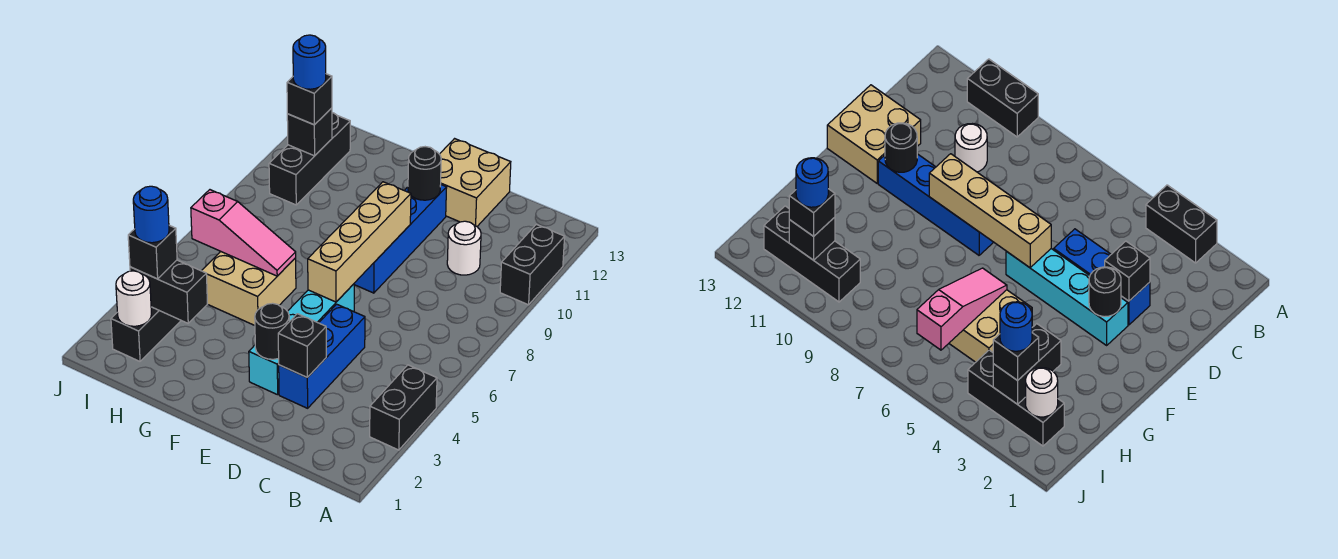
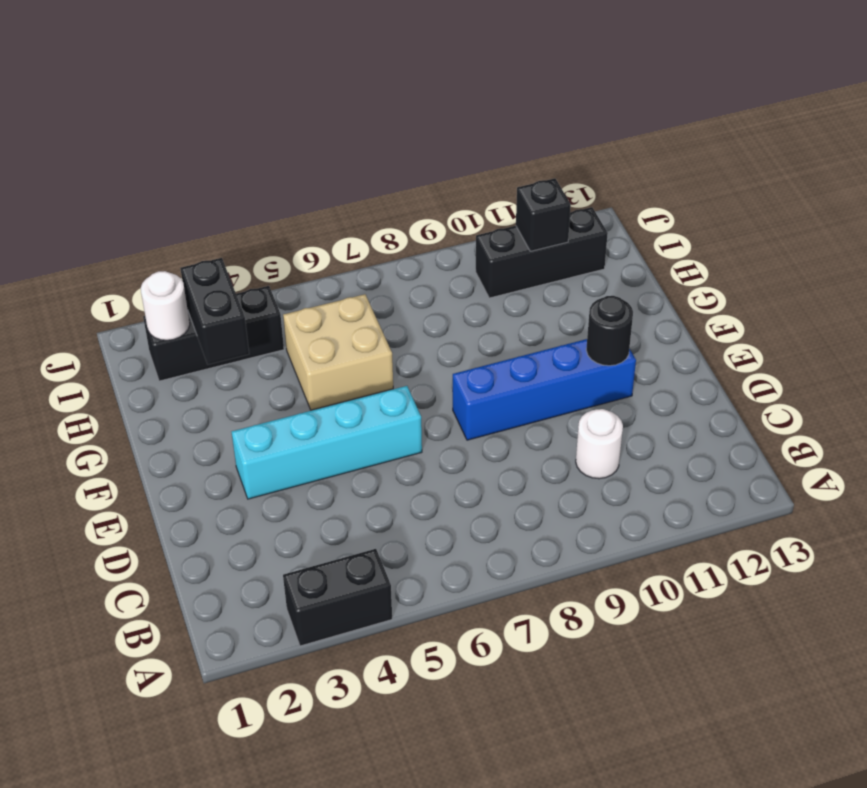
none -> black brick A10:A11 level 1
none -> blue brick D3:D5 level 1
none -> tan brick D12:E13 level 1

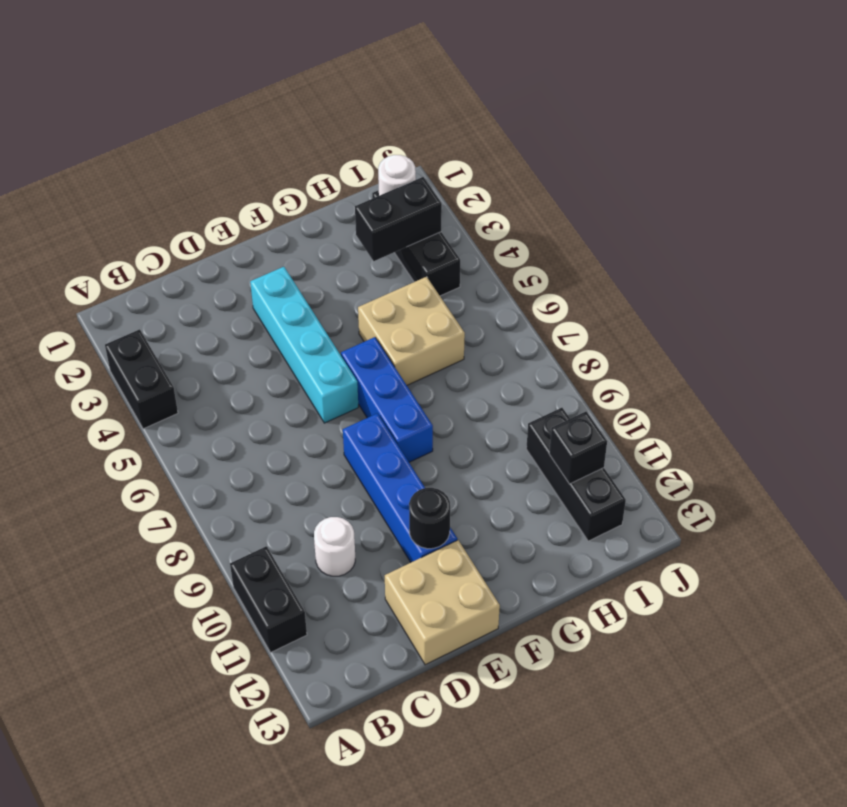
blue brick F6:F8 level 1 -> blue brick D3:D5 level 1
none -> black brick D3 level 2
none -> black round brick E3 level 2
none -> tan brick E6:E9 level 2

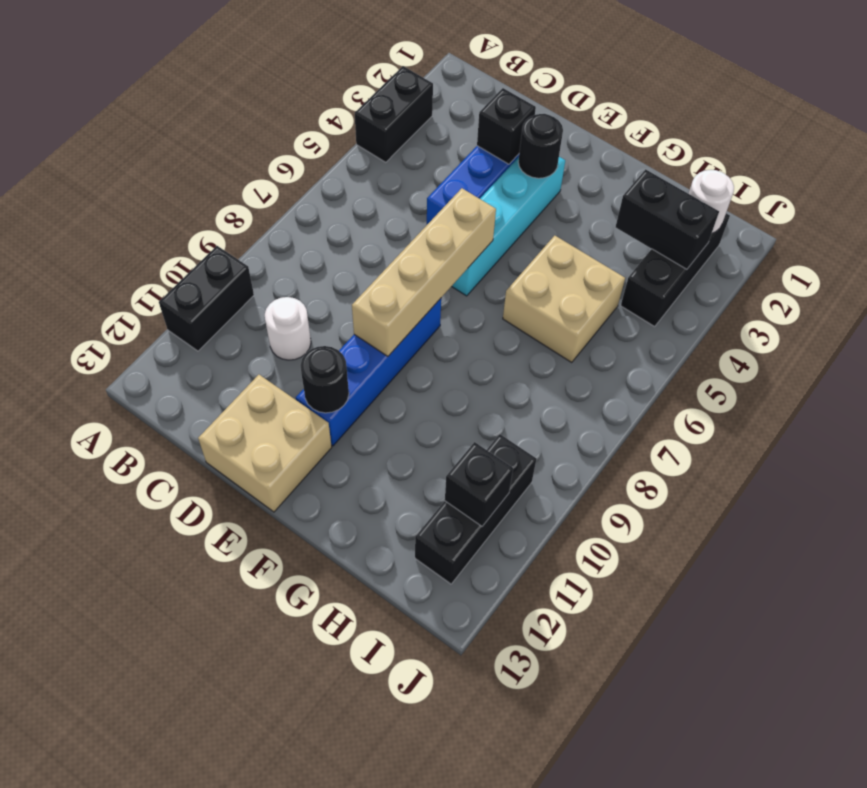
none -> pink slope G6:I6 level 2 top I
none -> black brick I3 level 3
none -> black brick I11 level 3

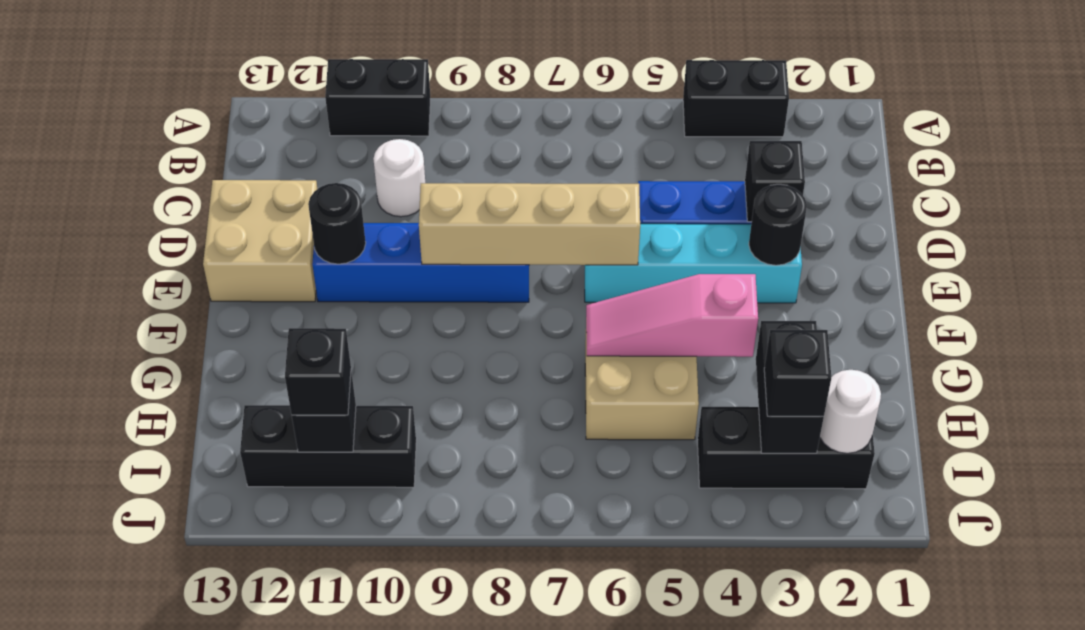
pink slope G4:G6 level 2 top 4 -> pink slope G6:I6 level 2 top I
none -> blue round brick I3 level 4
none -> blue round brick I11 level 4

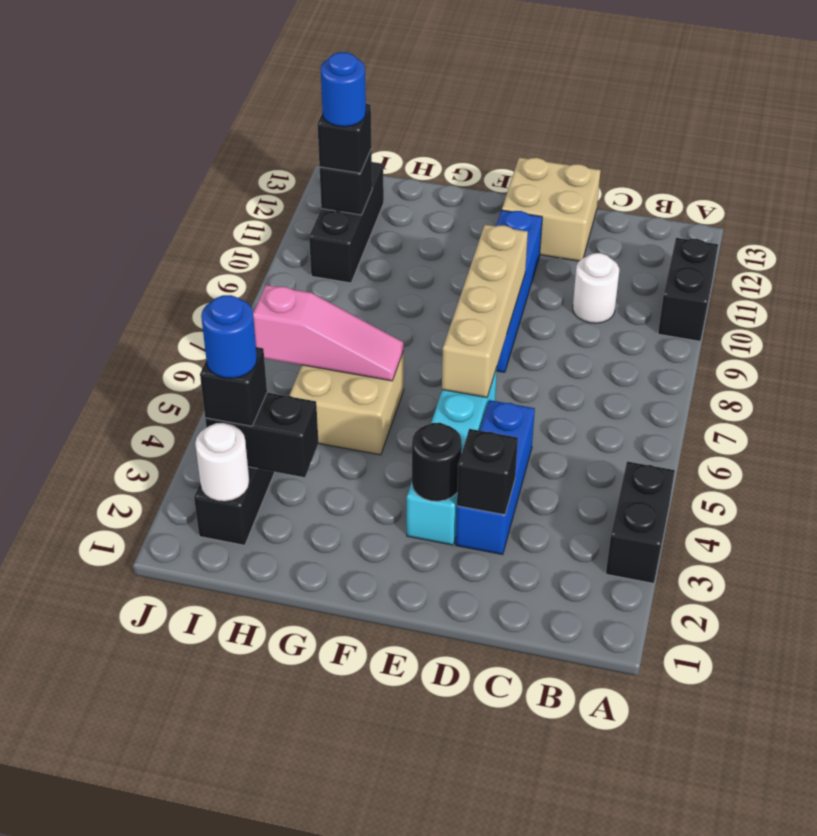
none -> black round brick E11 level 2

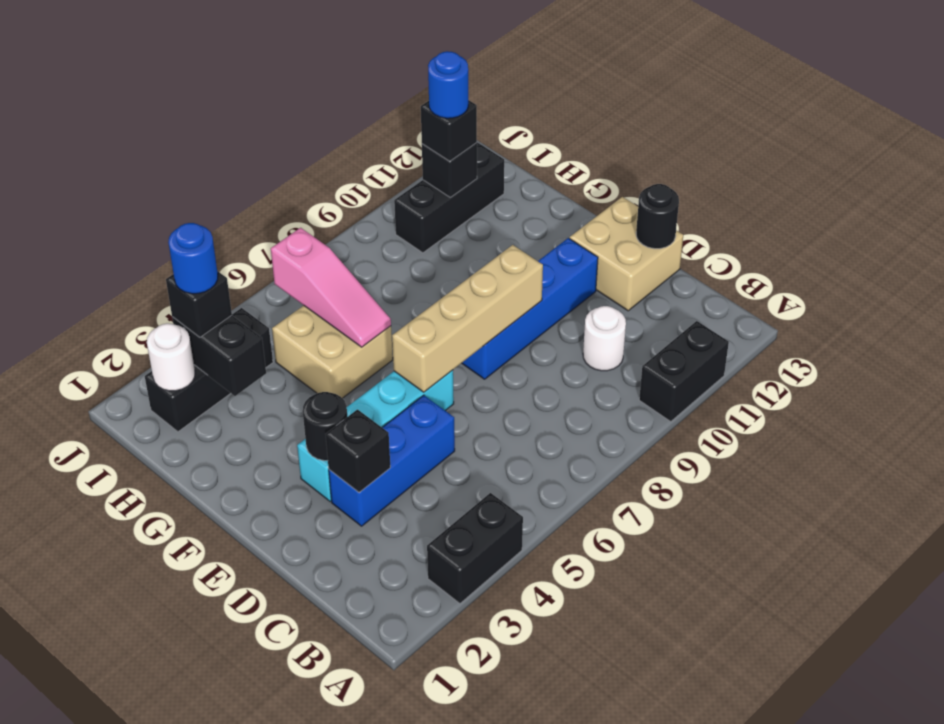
black round brick D13 level 2 -> black round brick E11 level 2

